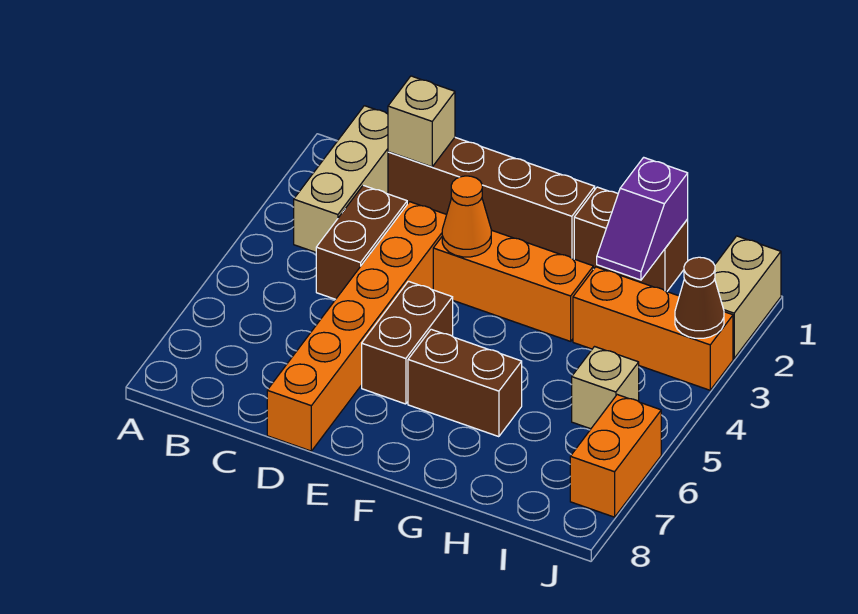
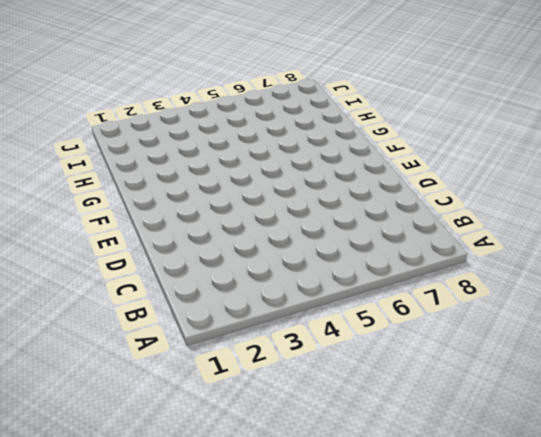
none -> tan brick B1:B3 level 1
none -> brown brick C1:F1 level 1
none -> brown brick C3:C4 level 1

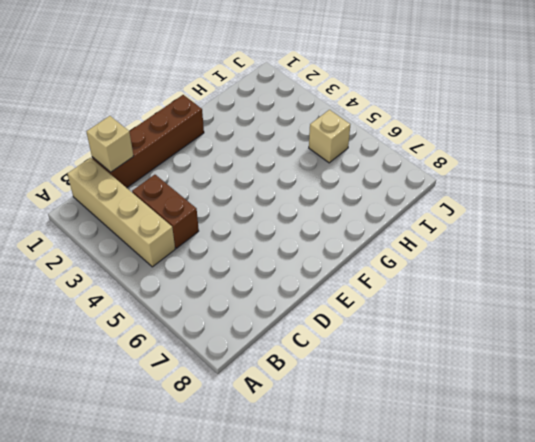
tan brick B1:B4 level 1 -> tan brick B1:B3 level 1
none -> orange brick D3:D8 level 1
none -> orange brick E3:G3 level 1
none -> brown brick E5:E6 level 1

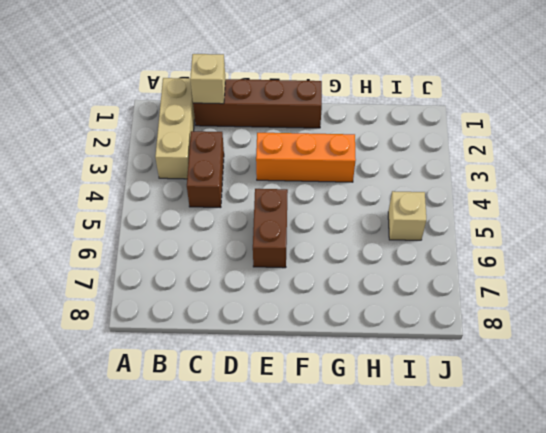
none -> orange brick D3:D8 level 1
none -> brown brick F6:G6 level 1
none -> brown brick G1:H1 level 1

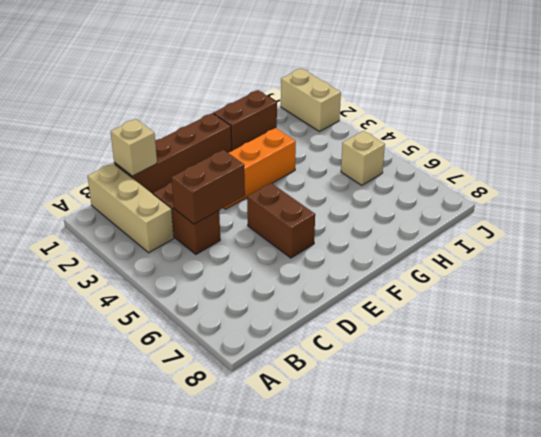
brown brick C4:D4 level 2 -> brown brick F6:G6 level 1
none -> orange brick D3:D8 level 1
none -> orange brick H3:J3 level 1
none -> orange brick J6:J7 level 1

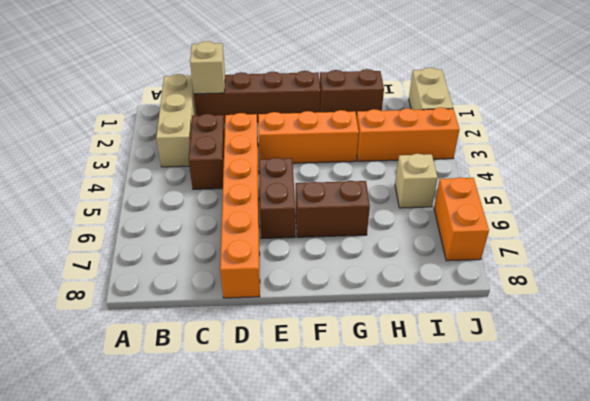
none -> orange cone E3 level 2
none -> purple slope H1:H2 level 2 top 1
none -> brown cone J3 level 2

